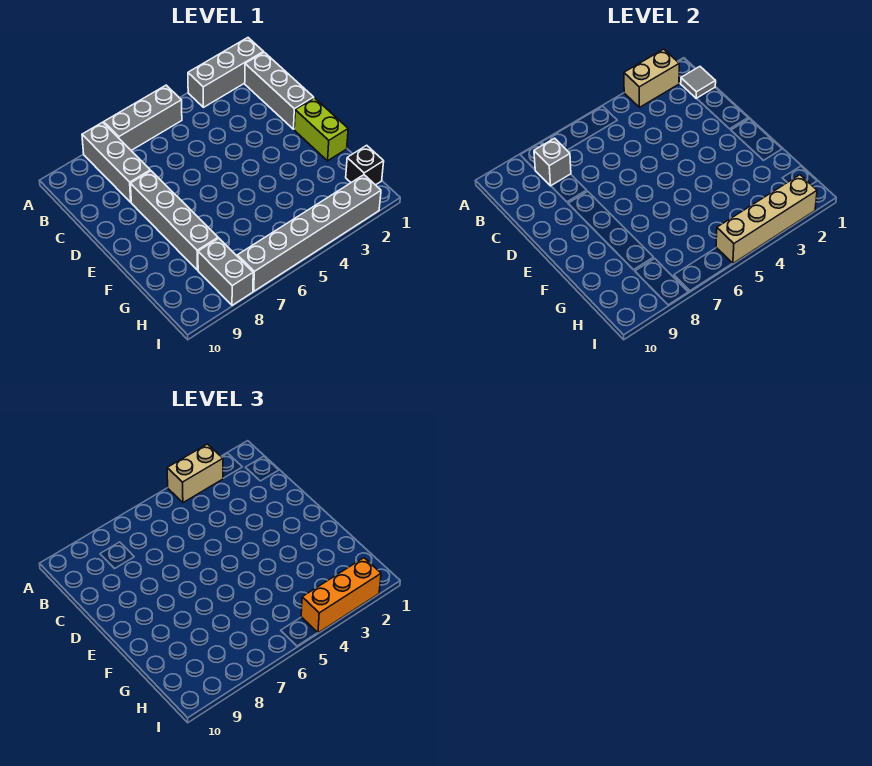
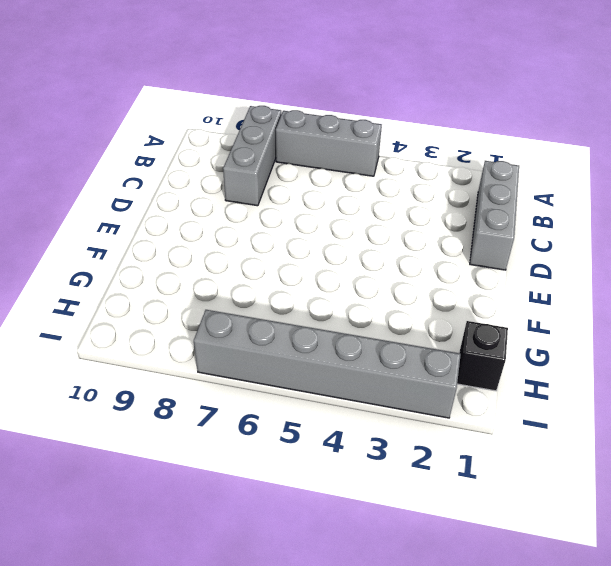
none -> grey brick A1:A3 level 1
none -> grey brick D8:G8 level 1
none -> lime brick E1:F1 level 1

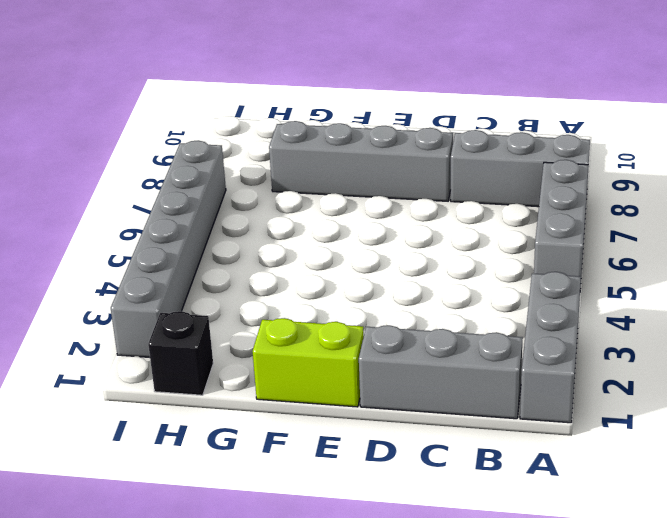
none -> grey brick H8:I8 level 1
none -> tan brick A2:A3 level 2
none -> grey tile B1 level 2

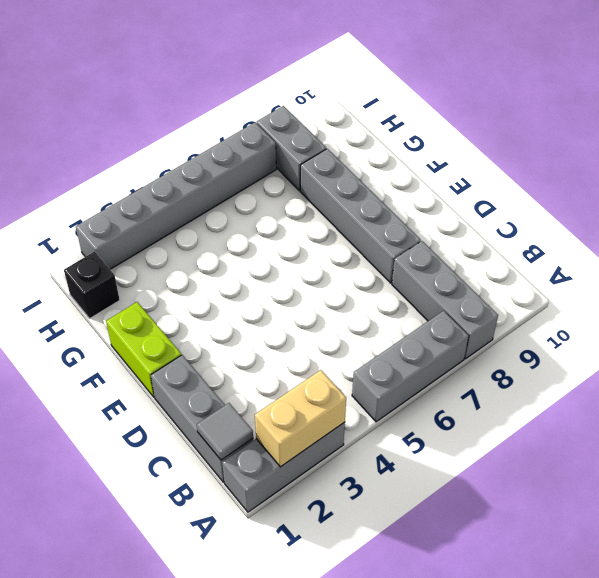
none -> grey brick B8 level 2
none -> tan brick I2:I5 level 2
none -> tan brick A3:A4 level 3

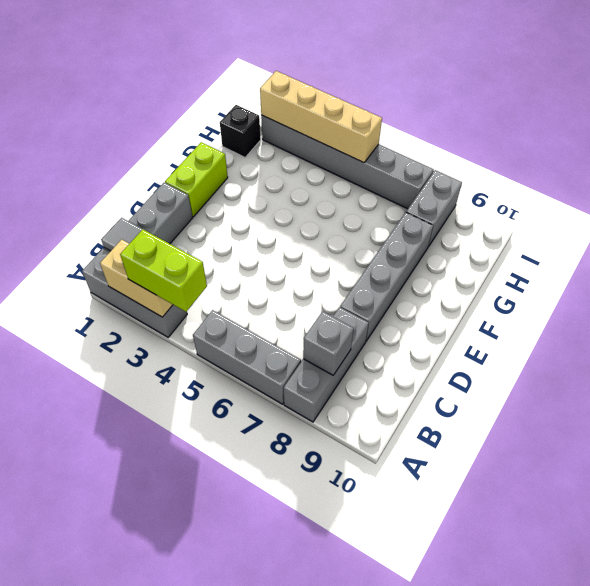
lime brick A3:A4 level 3 -> tan brick A3:A4 level 3
none -> orange brick I2:I4 level 3

